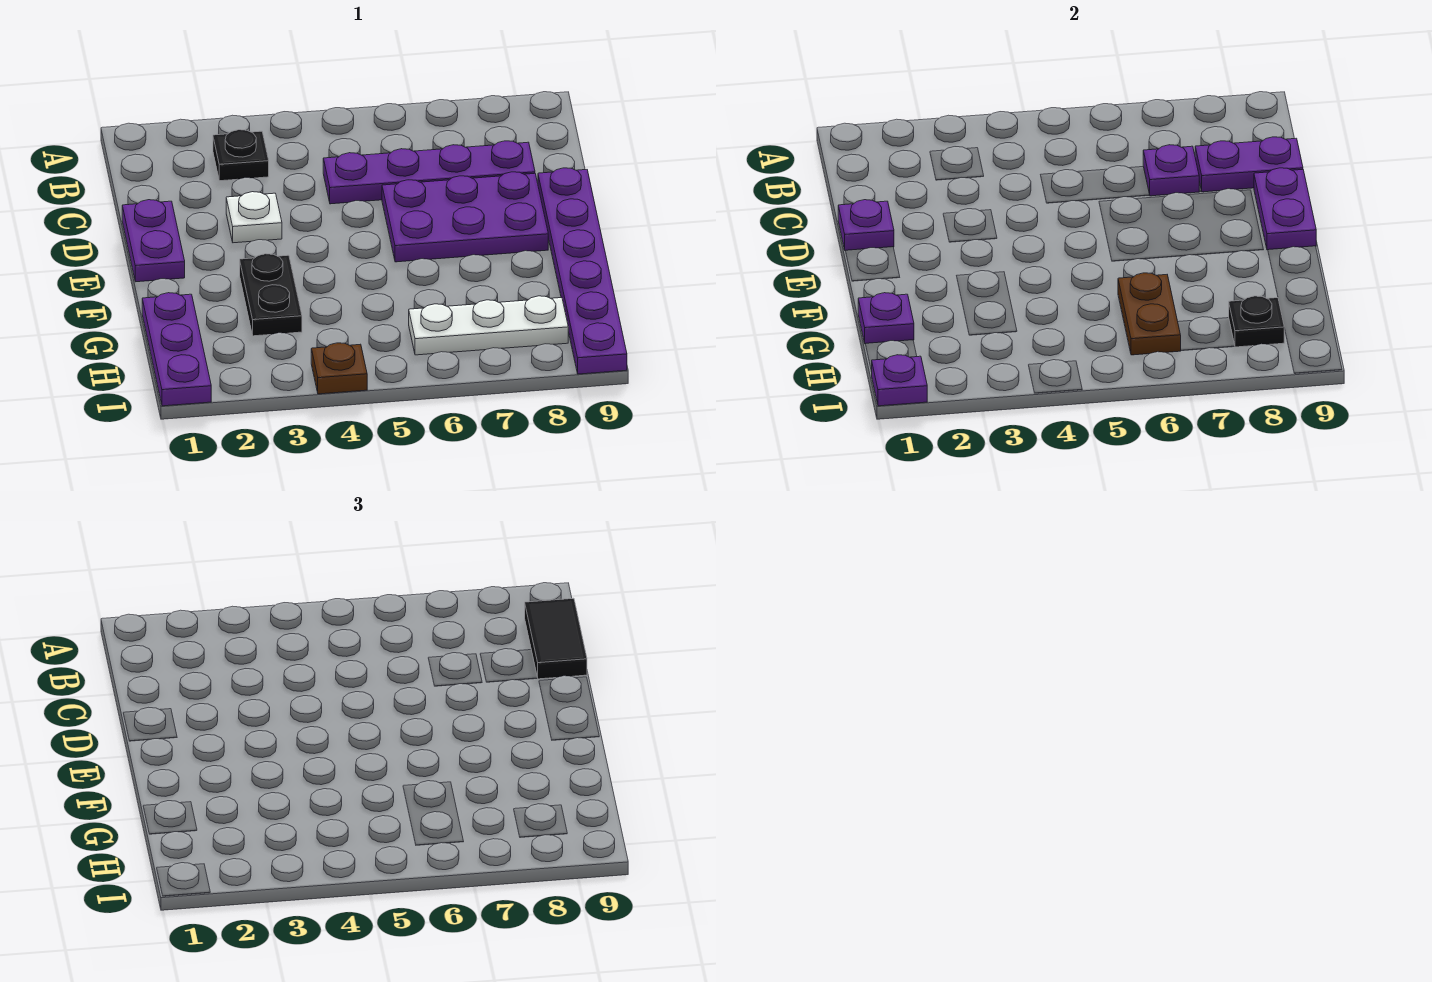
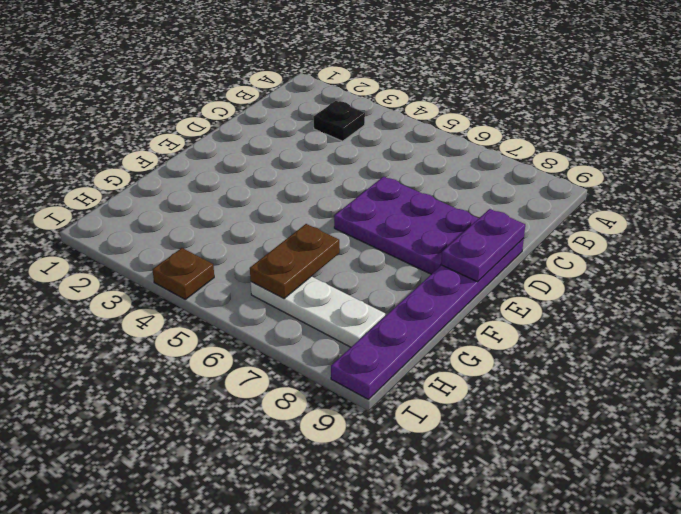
none -> purple plate C5:C8 level 1
none -> purple plate D1:E1 level 1
none -> white plate D3 level 1

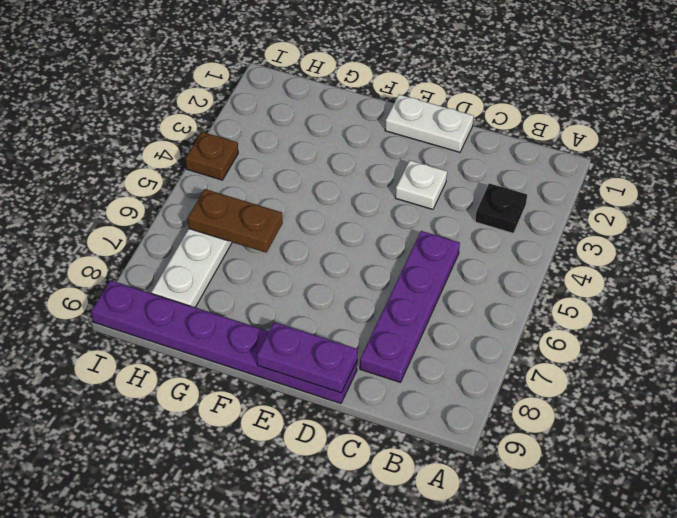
white plate D1:E1 level 1 -> purple plate D1:E1 level 1
none -> purple plate D6:E8 level 1
none -> black plate F3:G3 level 1
none -> purple plate G1:I1 level 1

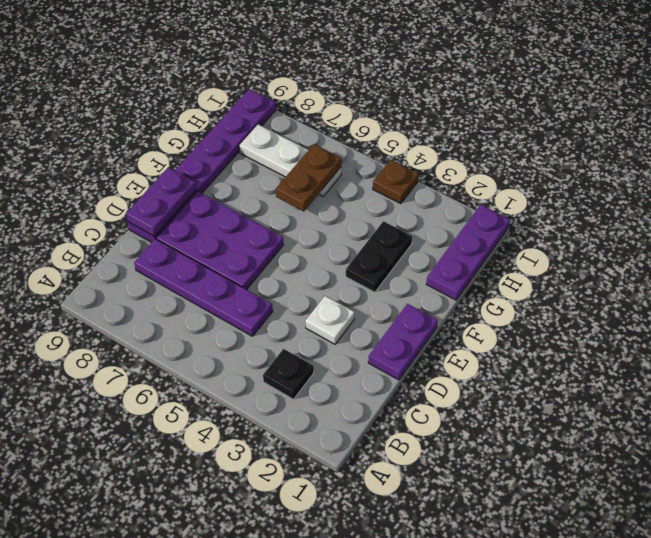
none -> purple plate C7 level 2
none -> purple plate C8:C9 level 2
none -> purple plate D1 level 2

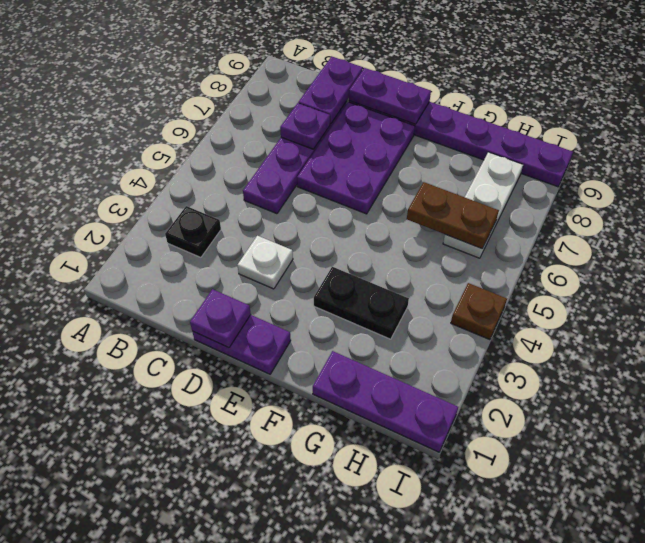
none -> purple plate G1 level 2
none -> black plate H8 level 2
none -> purple plate I1 level 2

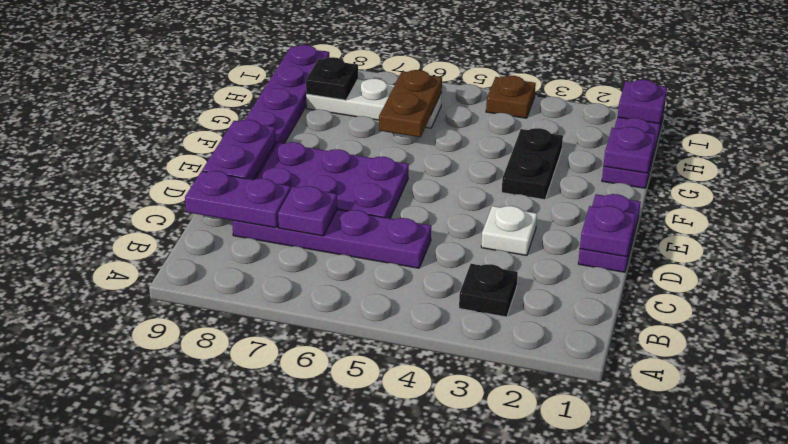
none -> black tile B9:C9 level 3

